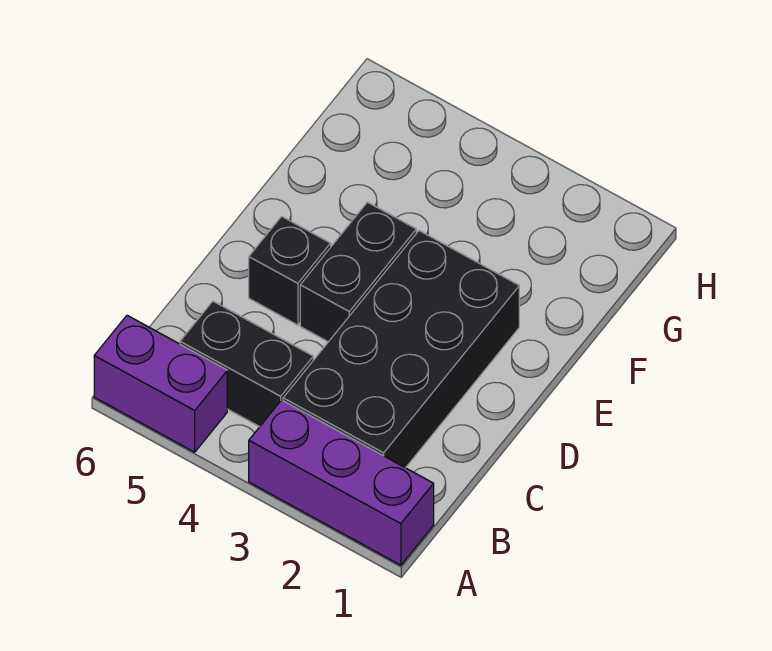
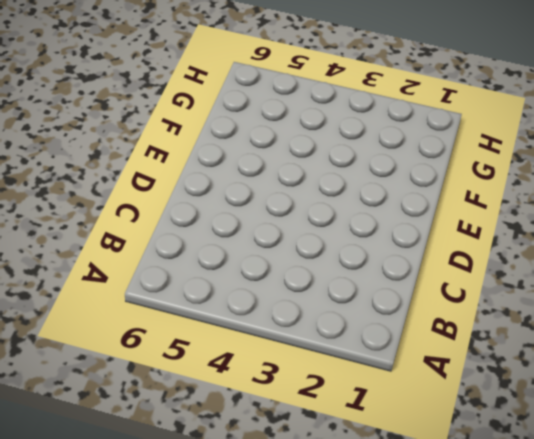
none -> purple brick A1:A3 level 1
none -> purple brick A5:A6 level 1

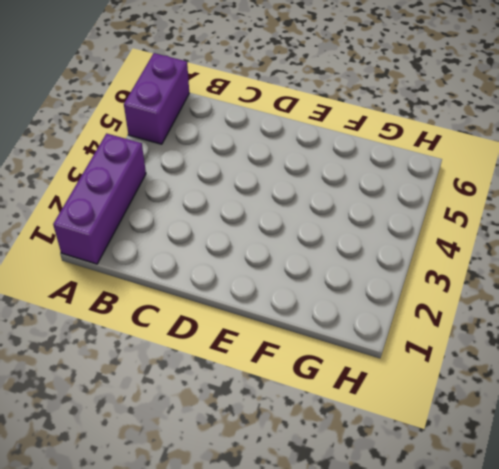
none -> black brick B2:E3 level 1
none -> black brick B4:B5 level 1

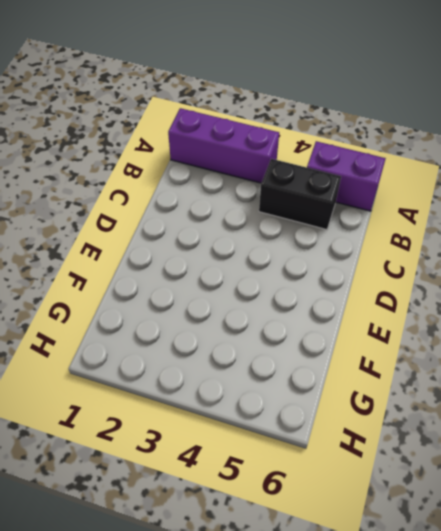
none -> black brick B2:E3 level 1
none -> black brick D4:E4 level 1

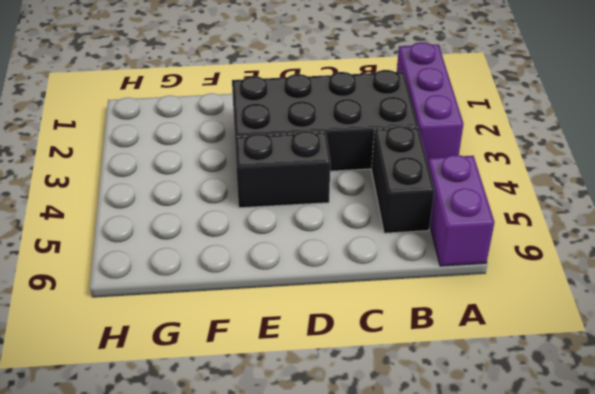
none -> black brick D5 level 1

